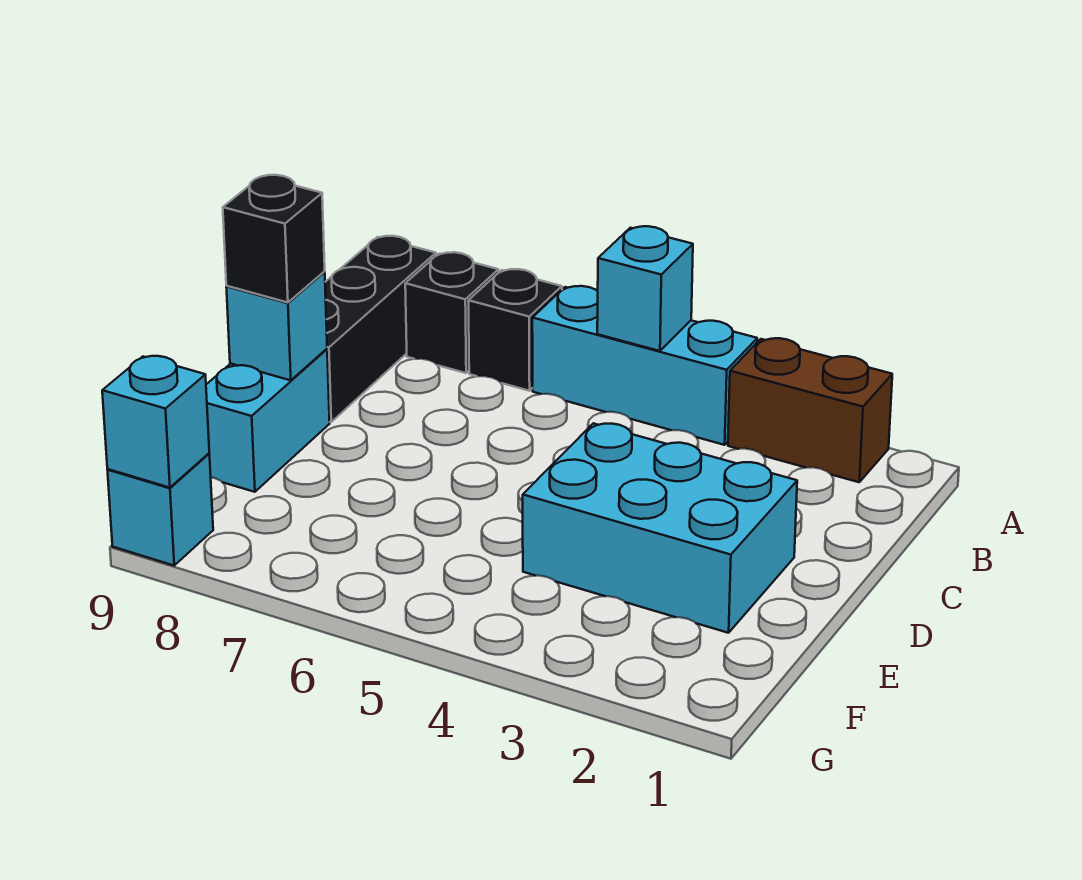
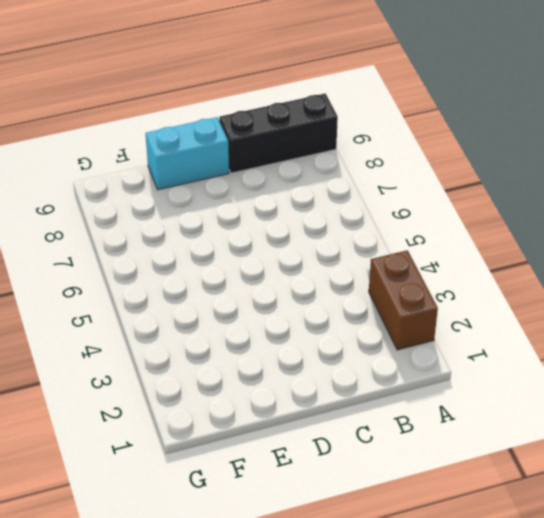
none -> cyan brick A4:A6 level 1
none -> black brick A7 level 1
none -> black brick A8 level 1

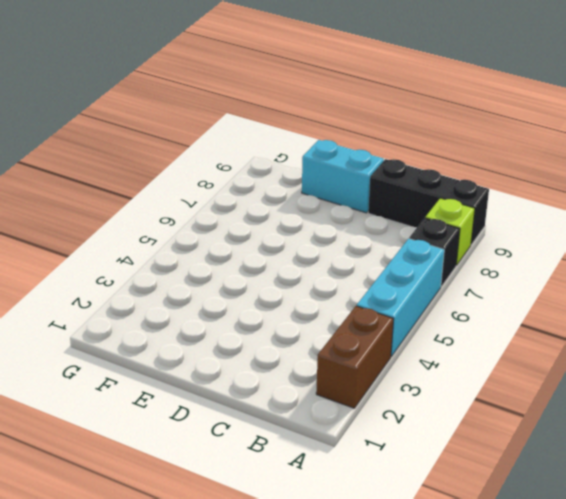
lime brick A8 level 1 -> black brick A8 level 1
none -> cyan brick D2:E4 level 1
none -> cyan brick G9 level 1
none -> cyan brick A5 level 2

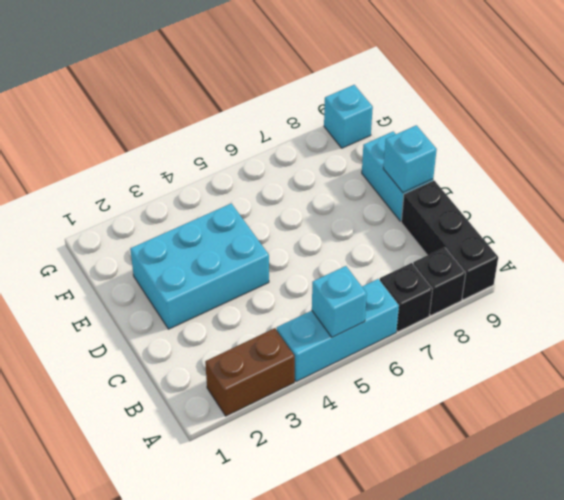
none -> cyan brick G9 level 2
none -> black brick D9 level 3

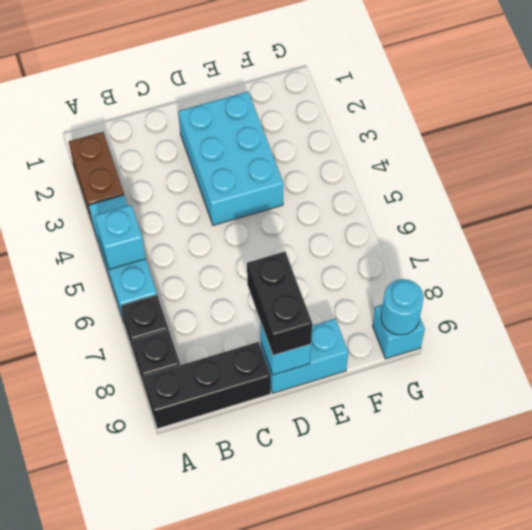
black brick D8:D9 level 3 -> black brick D9 level 3
cyan round brick G9 level 2 -> cyan brick G9 level 2

